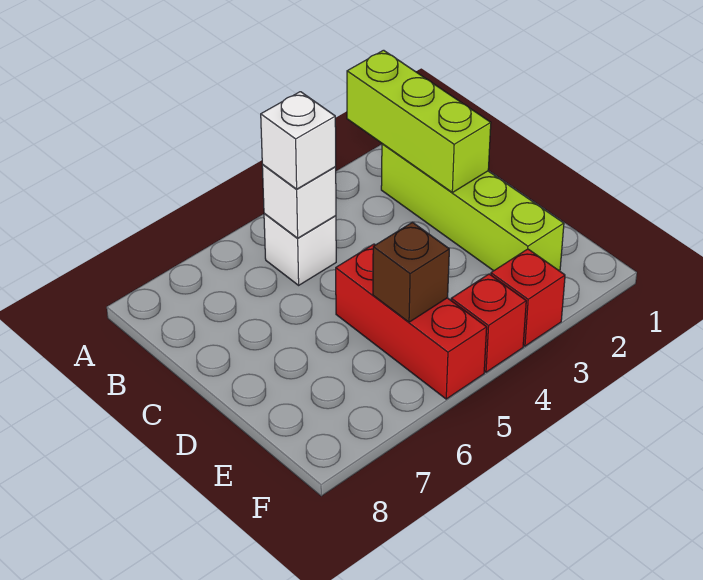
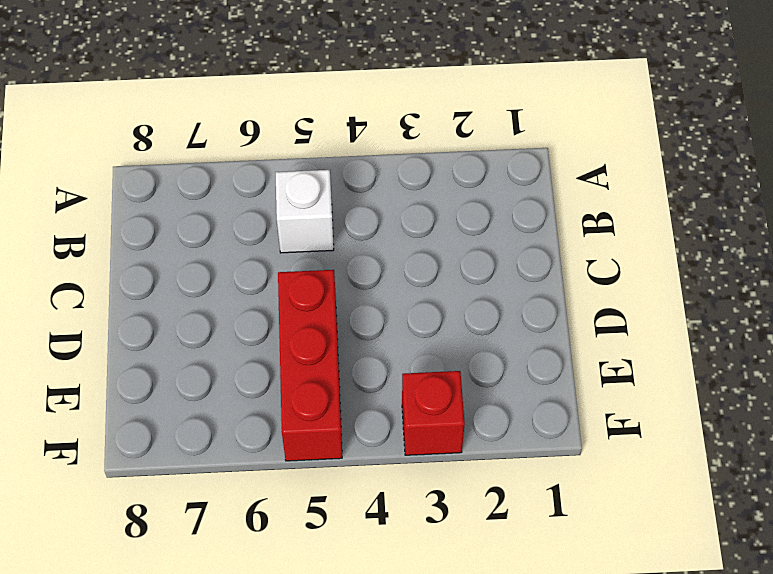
none -> lime brick B2:E2 level 1
none -> red brick F4 level 1

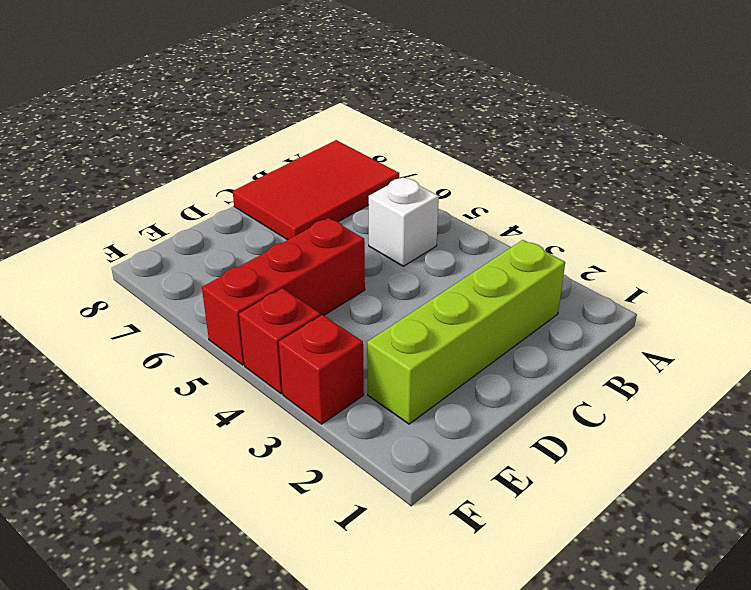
red tile A7:C8 level 1 -> none
none -> lime brick A2:C2 level 2
none -> white brick B5 level 2

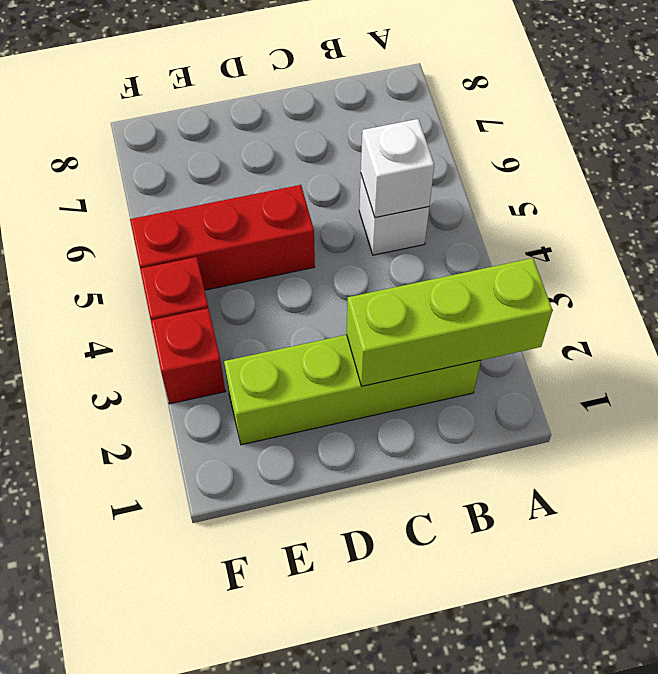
none -> brown brick E5 level 2
none -> white brick B5 level 3

